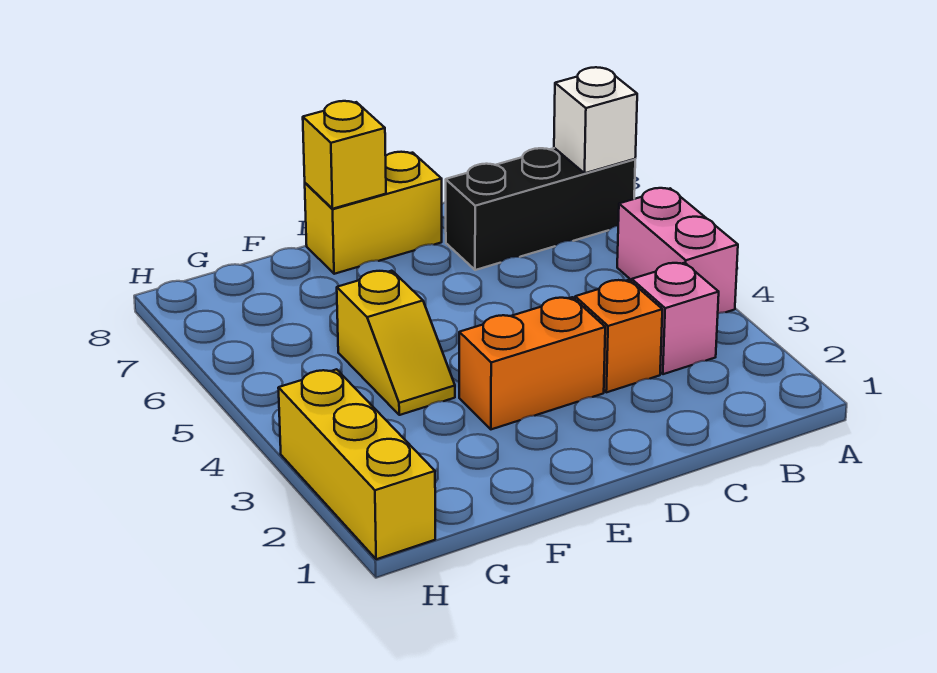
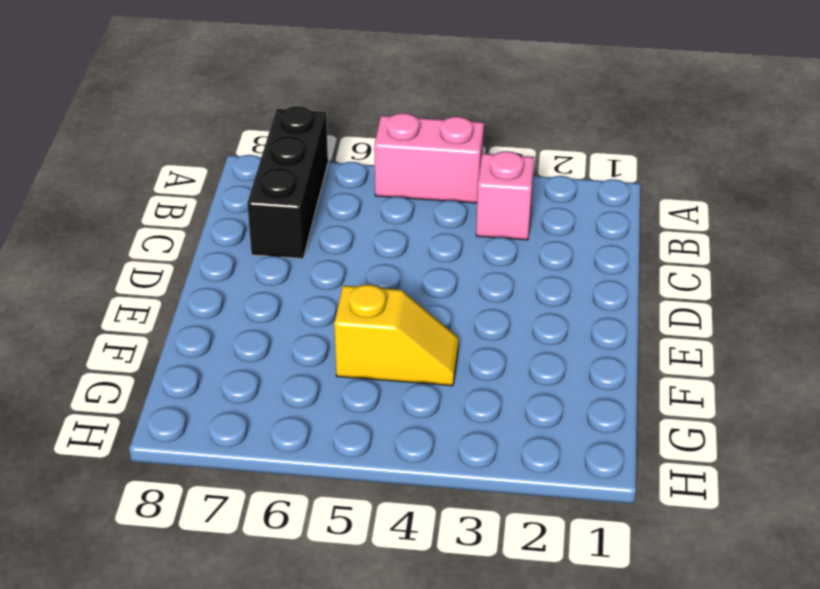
none -> orange brick C3 level 1
none -> orange brick D3:E3 level 1

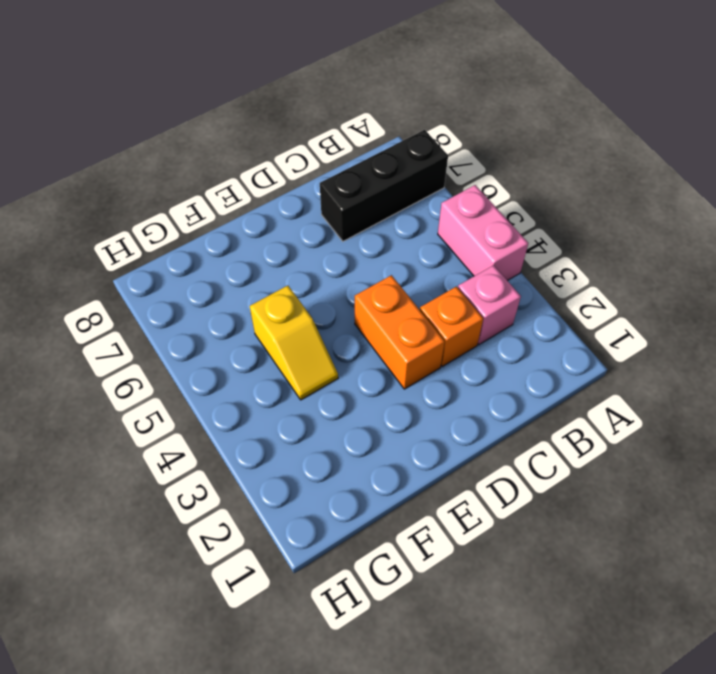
orange brick D3:D4 level 1 -> orange brick D3:E3 level 1
none -> yellow brick D8:E8 level 1
none -> yellow brick H1:H3 level 1

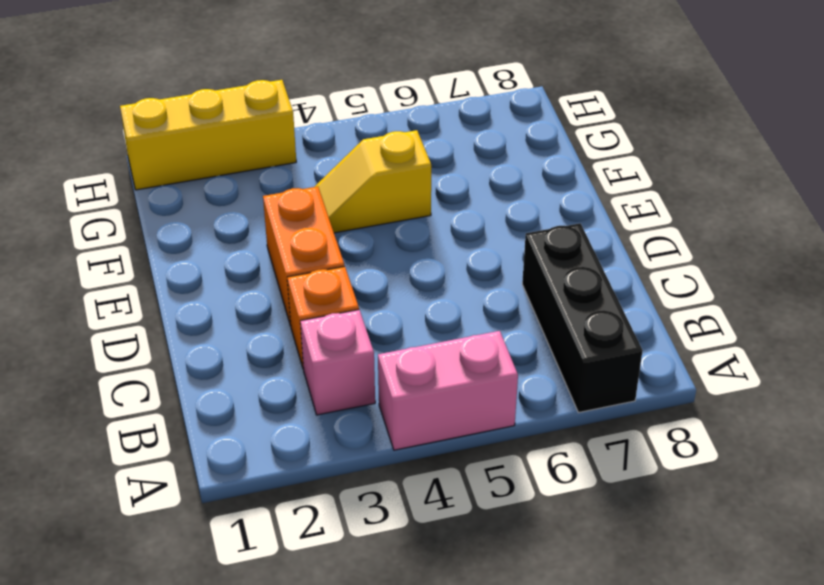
none -> yellow brick D8:E8 level 1
none -> white brick A7 level 2

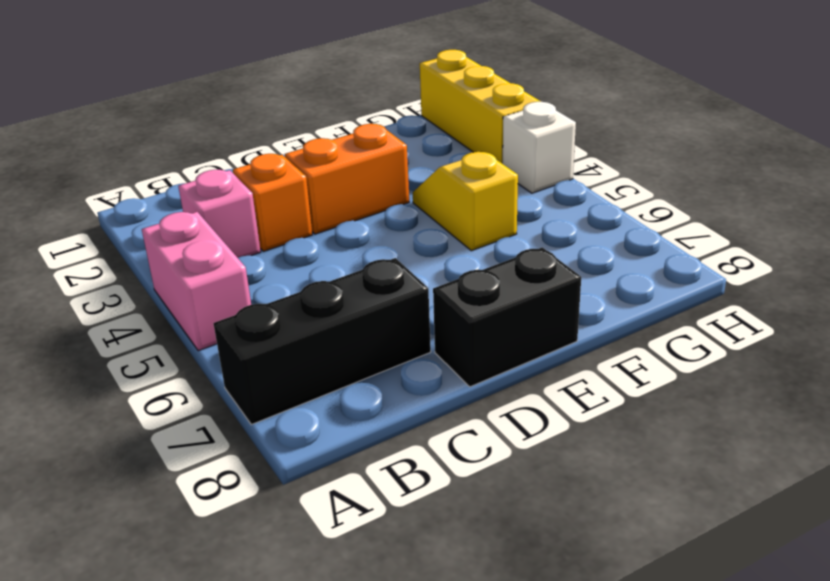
black brick D8:E8 level 1 -> yellow brick D8:E8 level 1
white brick H4 level 1 -> white brick A7 level 2
none -> yellow brick E8 level 2

